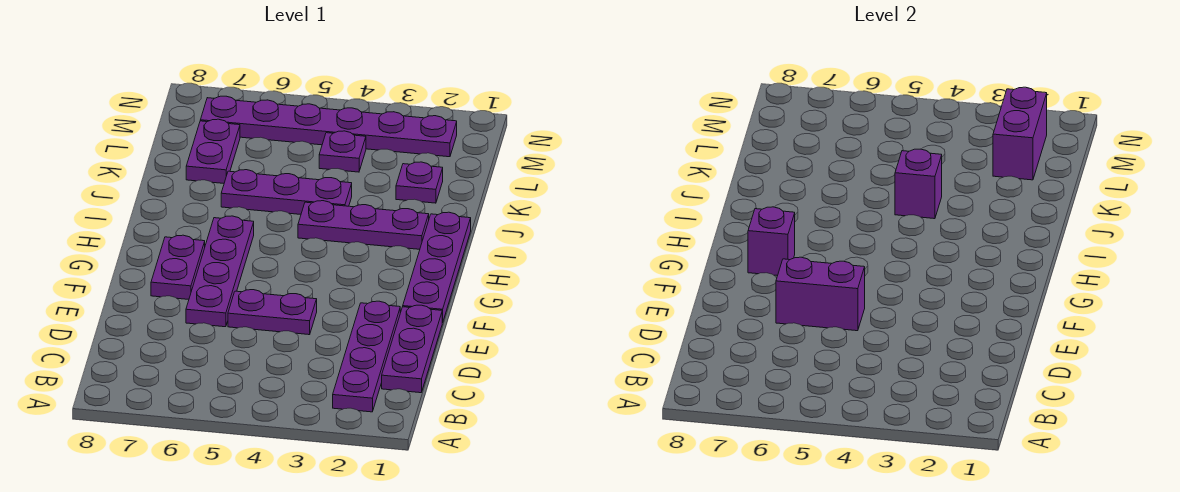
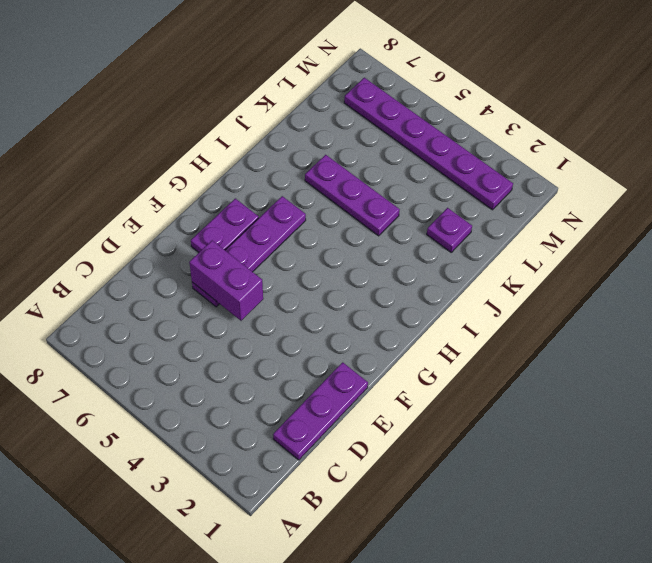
none -> purple plate B2:E2 level 1
none -> purple plate E4:E5 level 1
none -> purple plate F1:I1 level 1

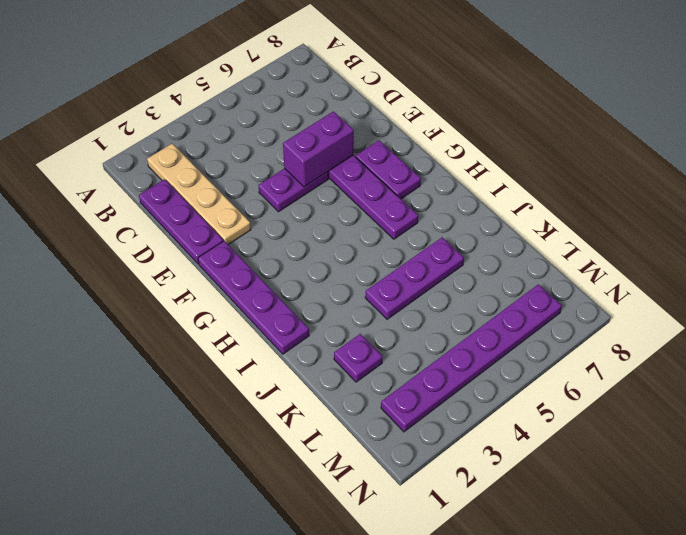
tan plate B2:E2 level 1 -> purple plate B2:E2 level 1
none -> purple plate I2:I4 level 1
none -> purple plate K7:L7 level 1
none -> purple plate L4 level 1

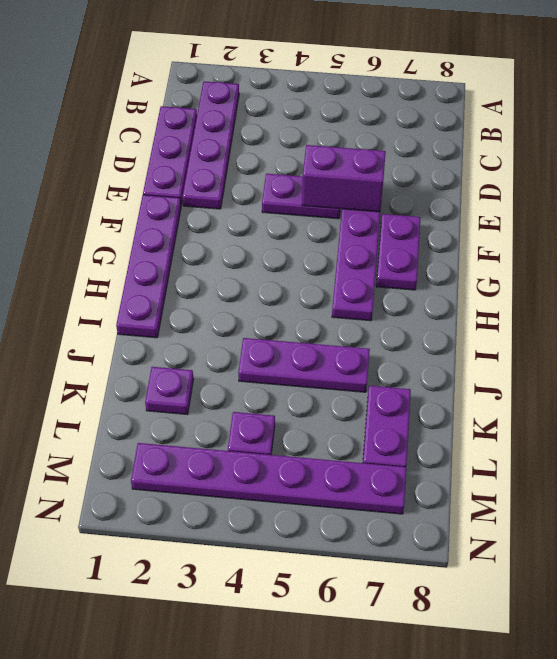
none -> purple plate I2:I4 level 1
none -> purple brick G7 level 2
none -> purple brick J4 level 2

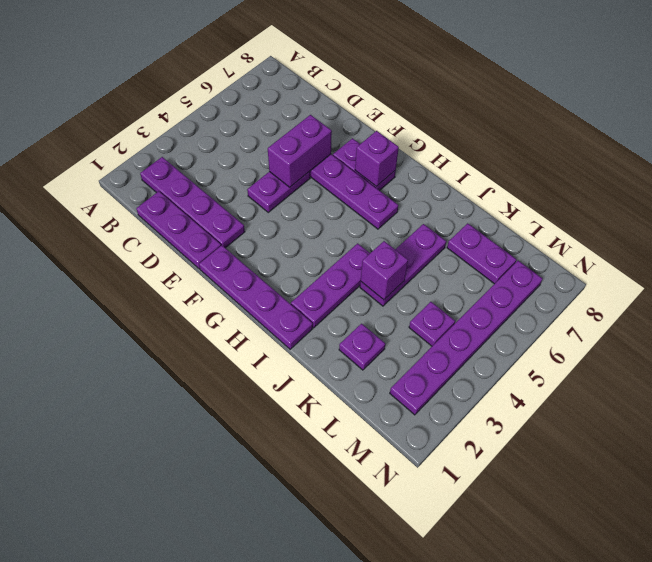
none -> purple brick L2:M2 level 2

